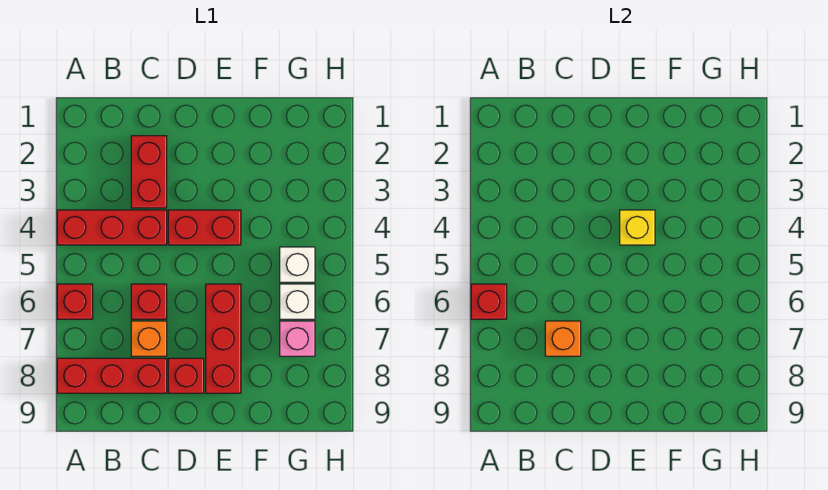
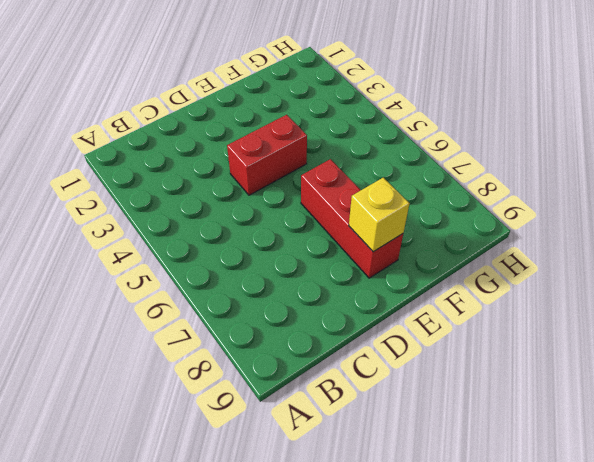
yellow brick E8 level 2 -> yellow brick E4 level 2
none -> red brick A4:C4 level 1
none -> red brick A6 level 1
none -> red brick A8:C8 level 1

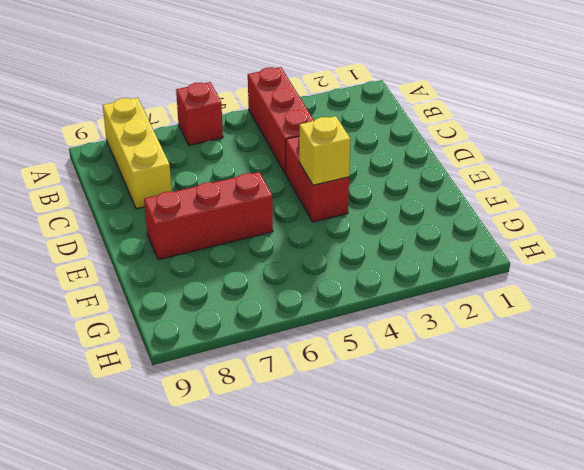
yellow brick A8:C8 level 1 -> red brick A8:C8 level 1
none -> red brick C2:C3 level 1
none -> red brick C6 level 1
none -> orange brick C7 level 1

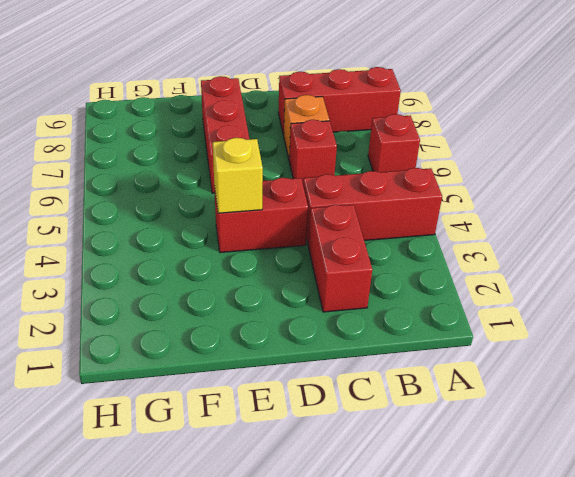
none -> red brick D8 level 1
none -> white brick G5 level 1
none -> white brick G6 level 1

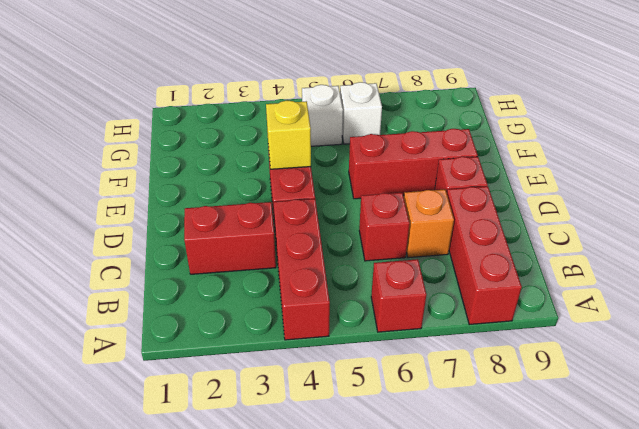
none -> pink brick G7 level 1
none -> red brick A6 level 2
none -> orange brick C7 level 2

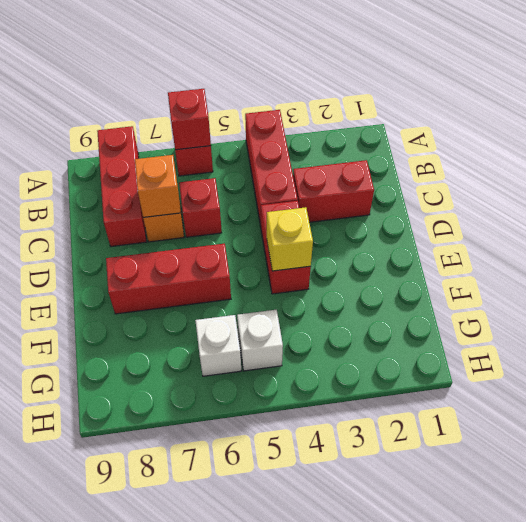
none -> red brick D8 level 1
none -> pink brick G7 level 1

